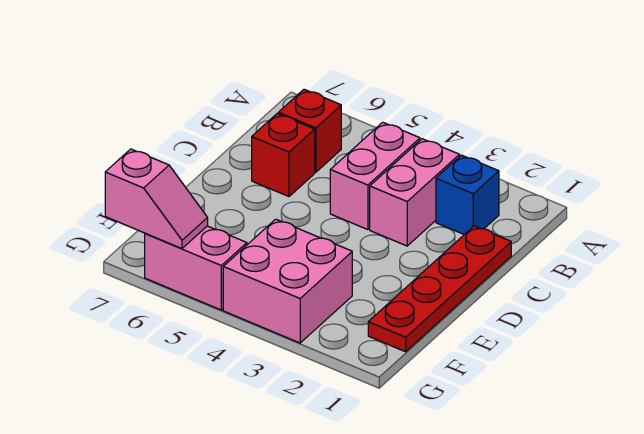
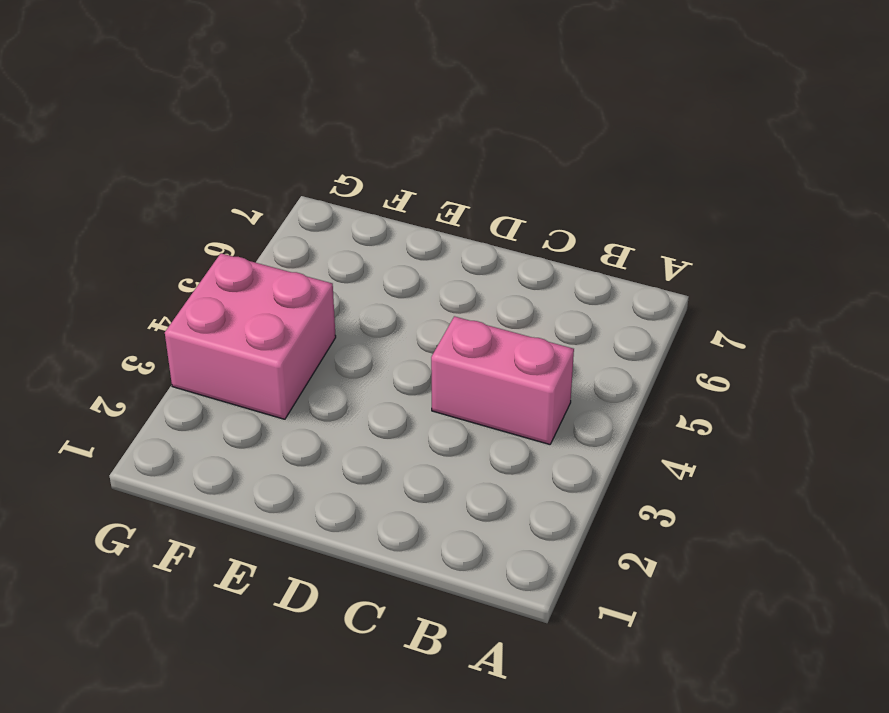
none -> blue brick B2 level 1
none -> pink brick B3:C3 level 1

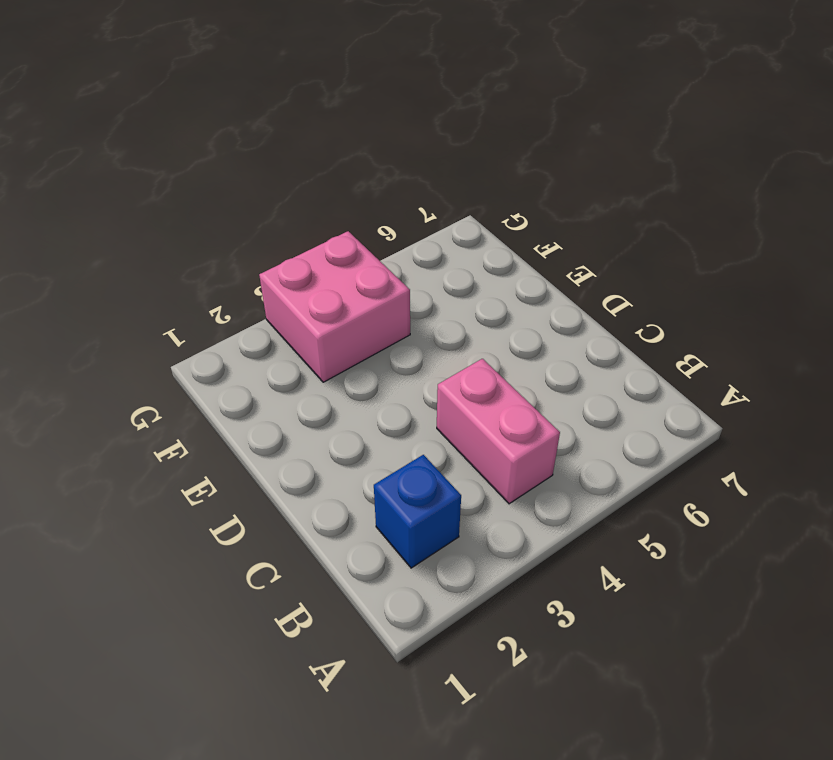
none -> pink brick B3:C3 level 1
none -> red brick B6 level 1

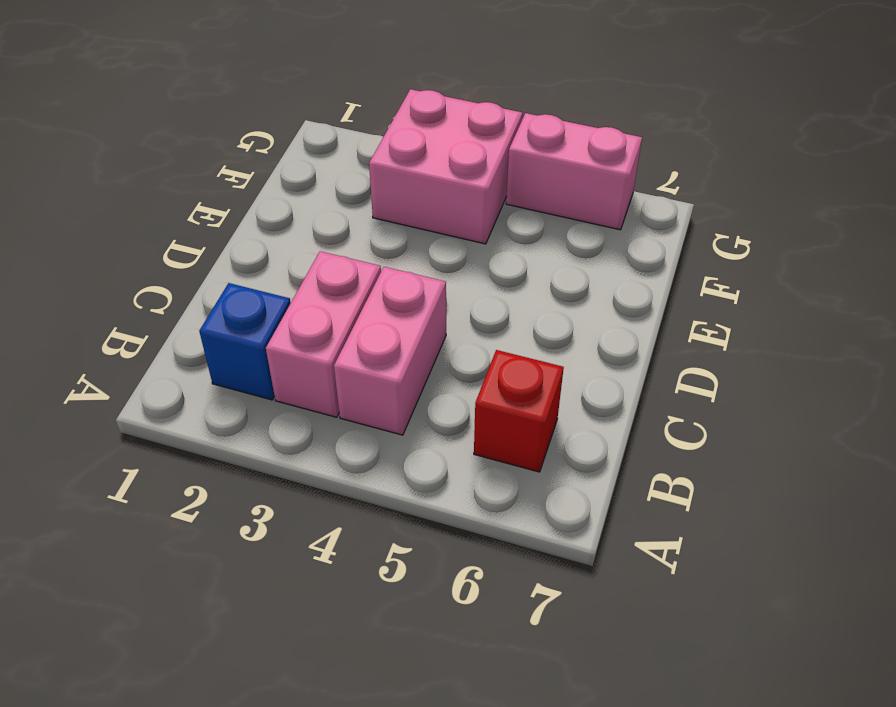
none -> red plate C1:F1 level 1
none -> red brick C6 level 1

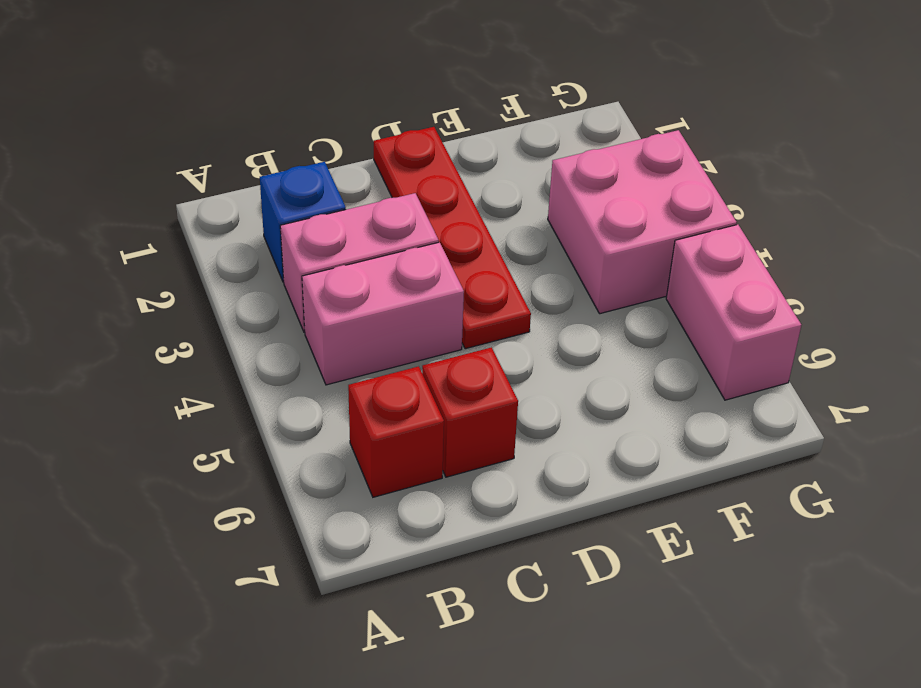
red plate D1:D4 level 1 -> red plate C1:F1 level 1
none -> pink slope G6:G7 level 2 top 7

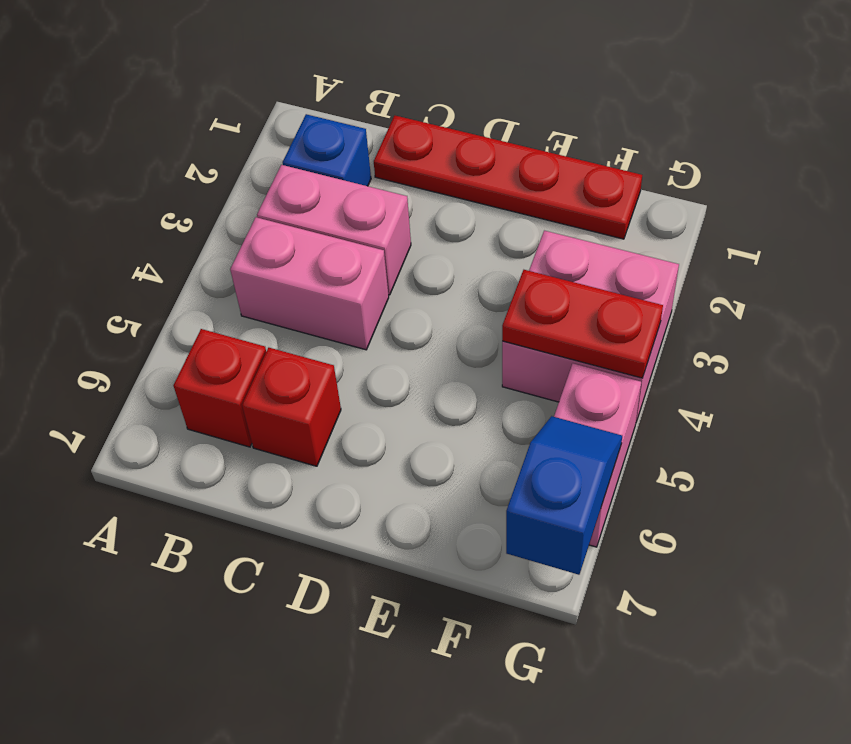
red plate F4:G4 level 2 -> none
blue slope G6:G7 level 2 top 7 -> pink slope G6:G7 level 2 top 7

